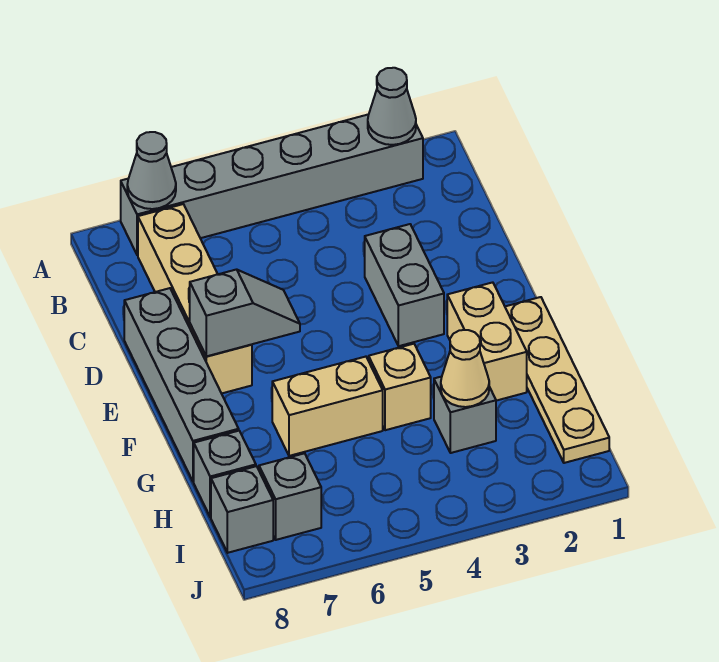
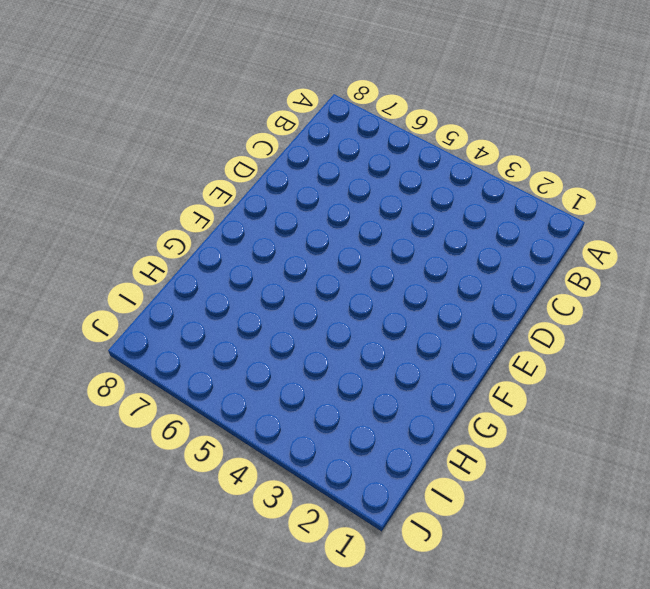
none -> grey brick A2:A7 level 1
none -> tan brick B7:E7 level 1
none -> grey brick D3:E3 level 1

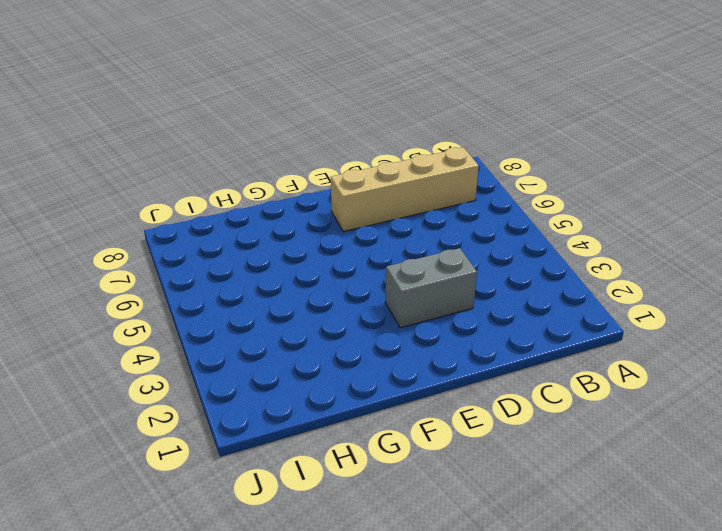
none -> grey brick A2:A7 level 1
none -> grey brick D8:G8 level 1
none -> tan plate F1:I1 level 1

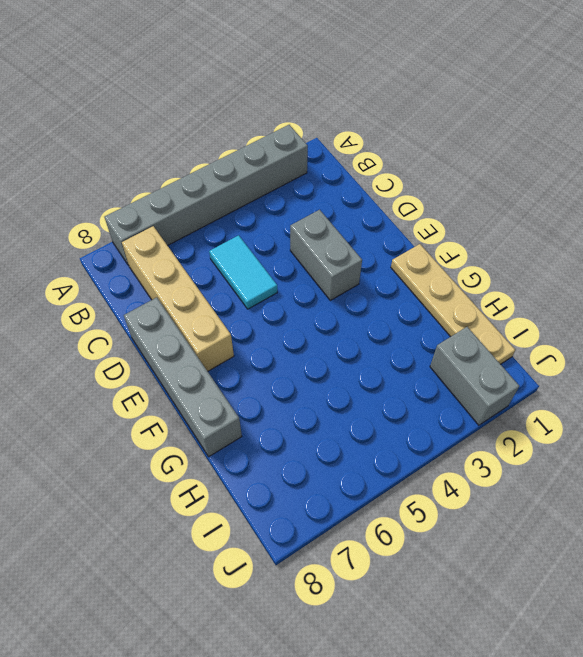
cyan tile C5:D5 level 1 -> none
grey brick I2:J2 level 1 -> none
none -> tan brick F2:G2 level 1
none -> tan brick G4 level 1
none -> tan brick G5:G6 level 1

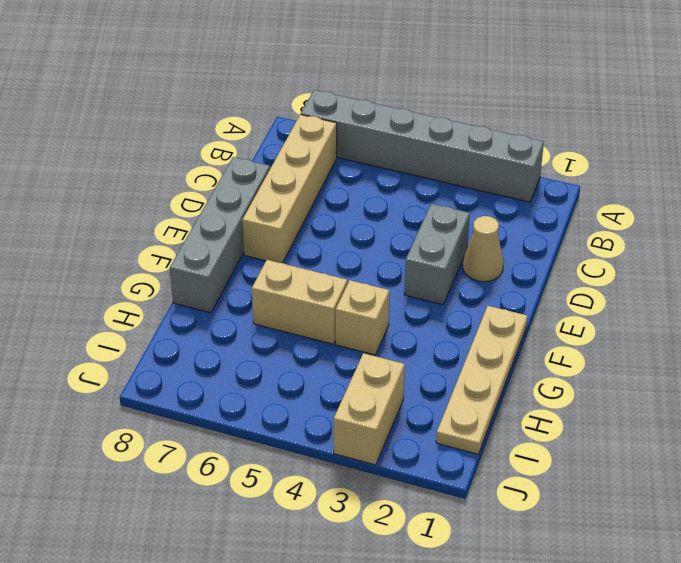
tan cone D2 level 1 -> tan cone H3 level 2
tan brick I3:J3 level 1 -> tan brick F2:G2 level 1
none -> grey brick H3 level 1
none -> grey brick H8 level 1
none -> grey brick I7 level 1

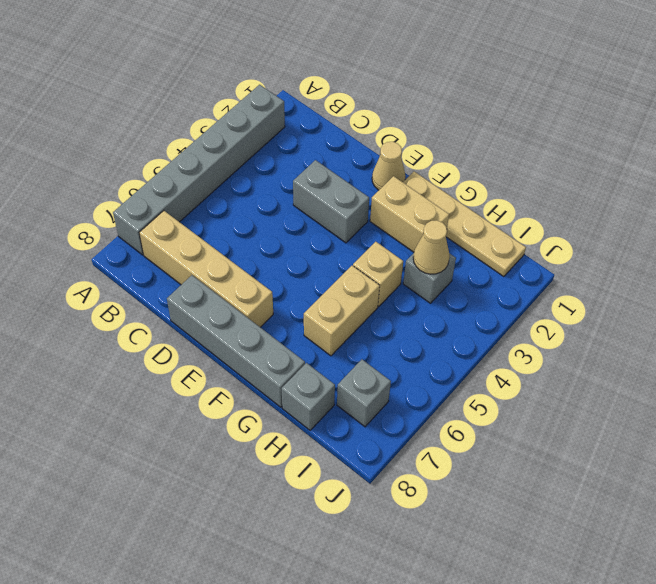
tan cone E1 level 1 -> none
none -> grey brick I8 level 1
none -> grey cone A2 level 2
none -> grey cone A7 level 2

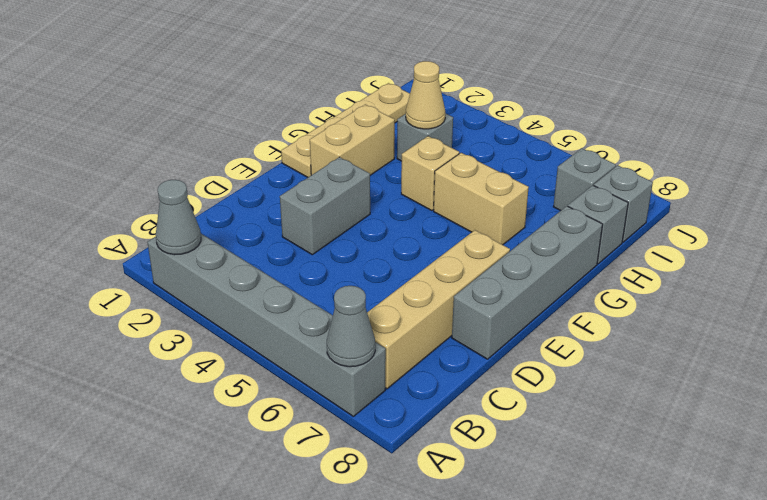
none -> grey slope E6:E7 level 2 top 7

